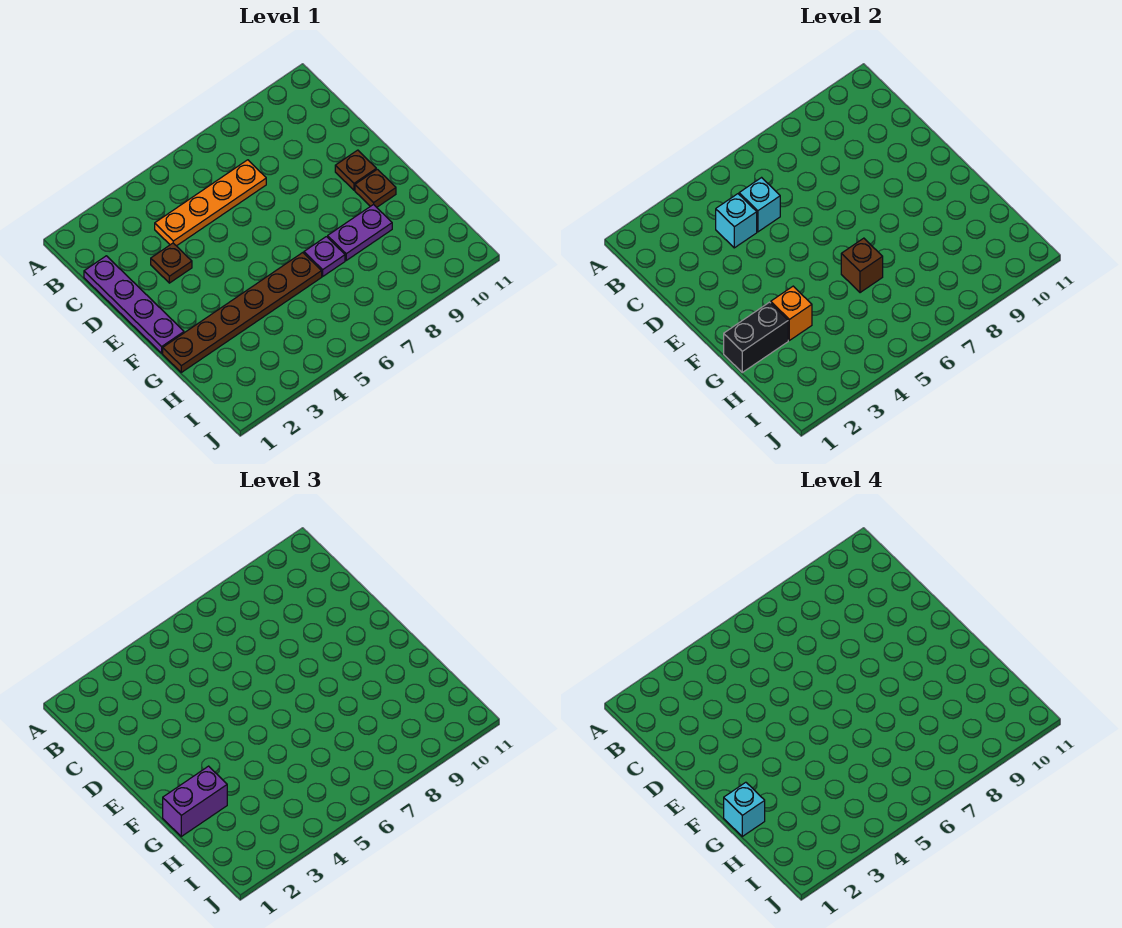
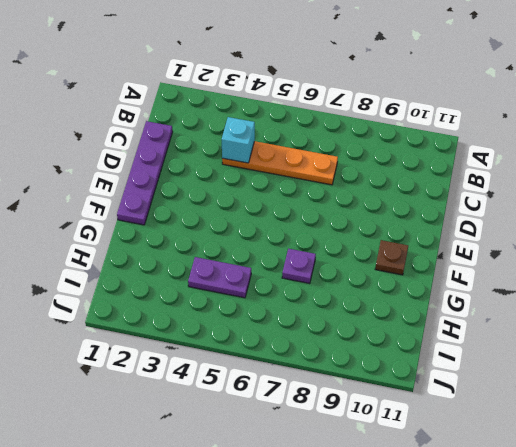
purple plate H4:H5 level 1 -> purple plate G8:G9 level 1
none -> brown plate D3 level 1
none -> brown plate E10 level 1
none -> brown plate G1:G6 level 1

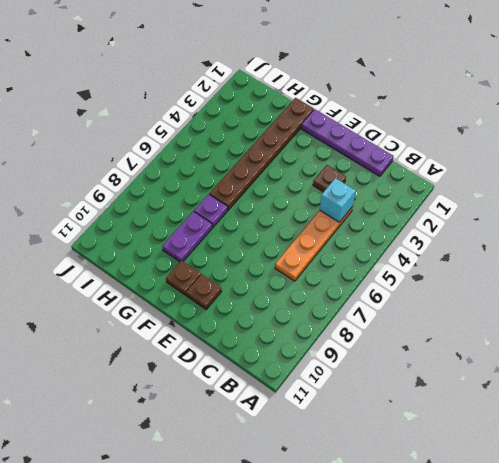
none -> cyan brick C5 level 2
none -> black brick G1:G2 level 2
none -> orange brick G3 level 2

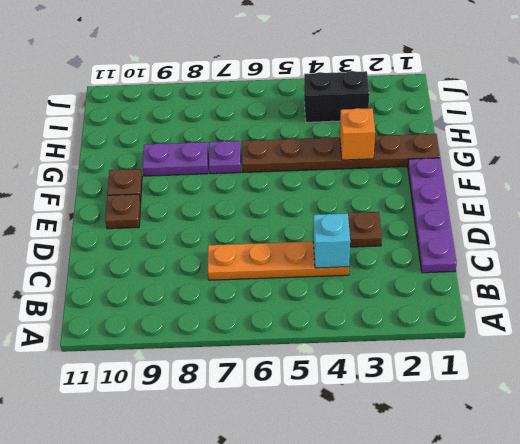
black brick I3:I4 level 1 -> black brick G1:G2 level 2
none -> cyan brick C5 level 2
none -> brown brick G6 level 2
none -> purple brick G1:G2 level 3

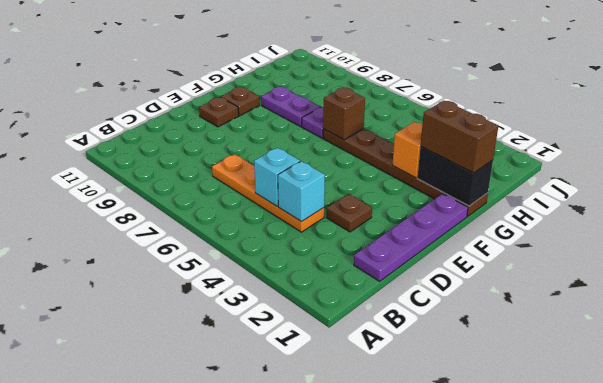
brown brick G1:G2 level 3 -> purple brick G1:G2 level 3
none -> cyan brick G1 level 4

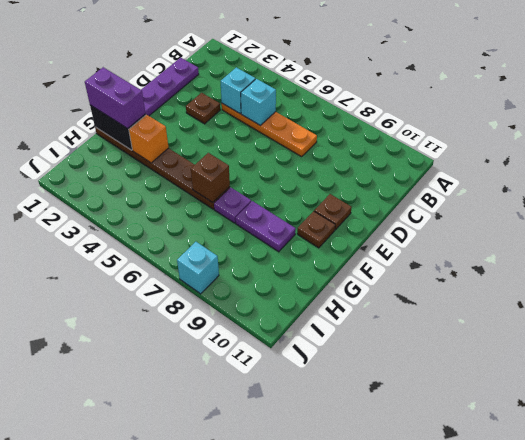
cyan brick J8 level 1 -> cyan brick G1 level 4

